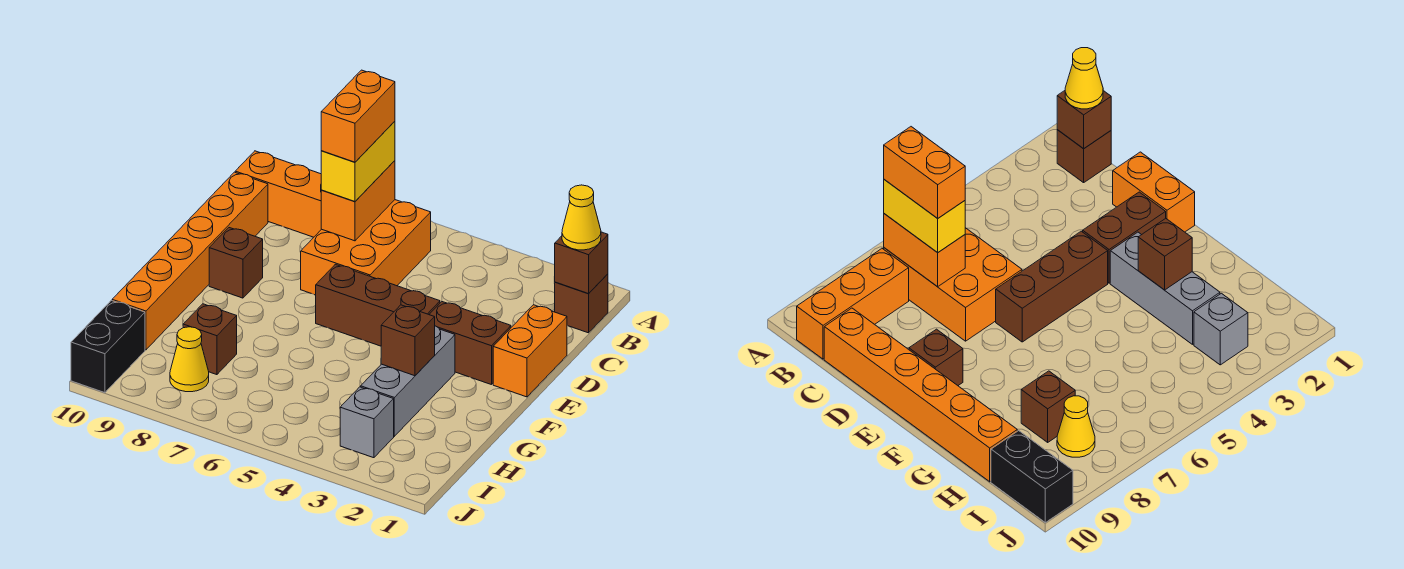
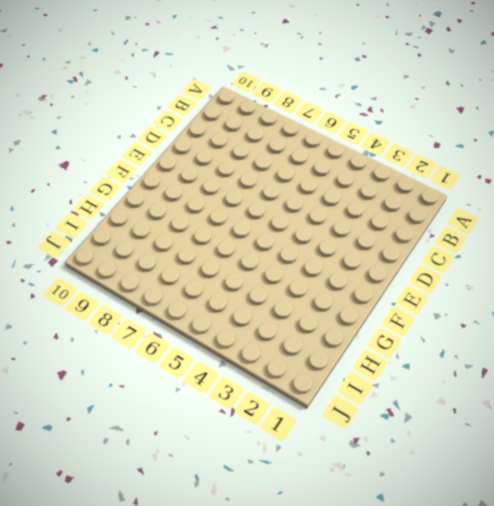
none -> brown brick B1 level 1
none -> orange brick B6:D7 level 1
none -> orange brick B8:B10 level 1

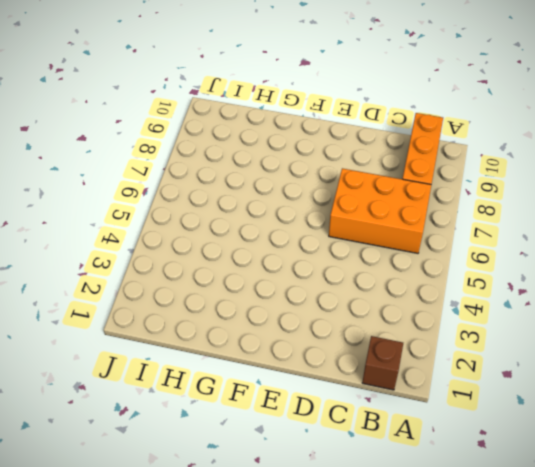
none -> orange brick C10:H10 level 1
none -> orange brick D1:E1 level 1
none -> brown brick E2:E3 level 1

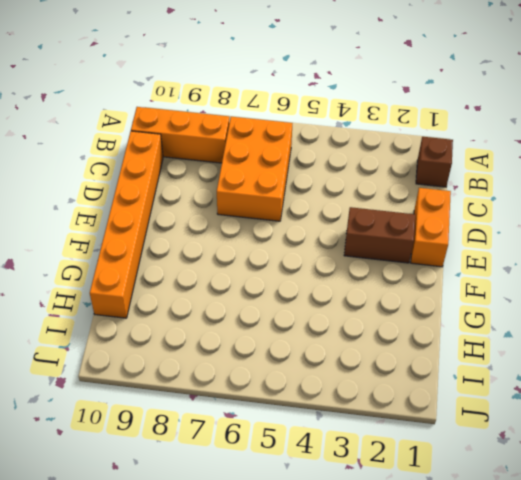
none -> brown brick E4:E6 level 1
none -> brown brick E9 level 1
none -> grey brick F3:H3 level 1

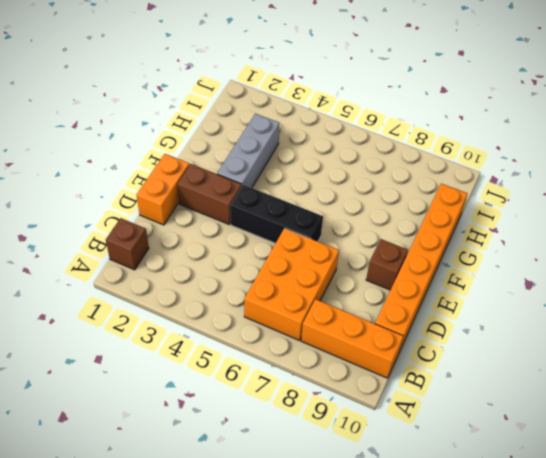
black brick E4:E6 level 1 -> brown brick E4:E6 level 1
none -> brown brick H8 level 1
none -> grey brick I3 level 1
none -> yellow cone I8 level 1

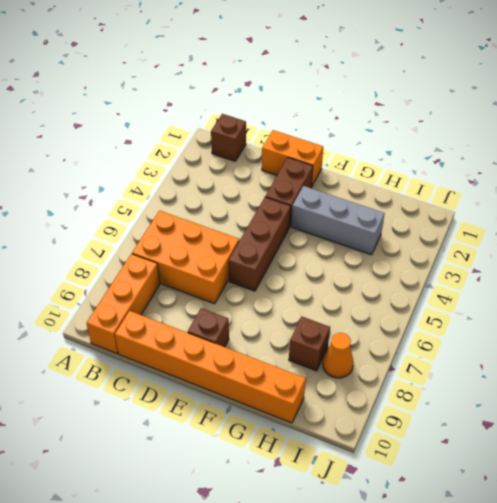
orange cone I8 level 1 -> yellow cone I8 level 1
none -> grey brick I3 level 1
none -> black brick I10:J10 level 1
none -> brown brick B1 level 2

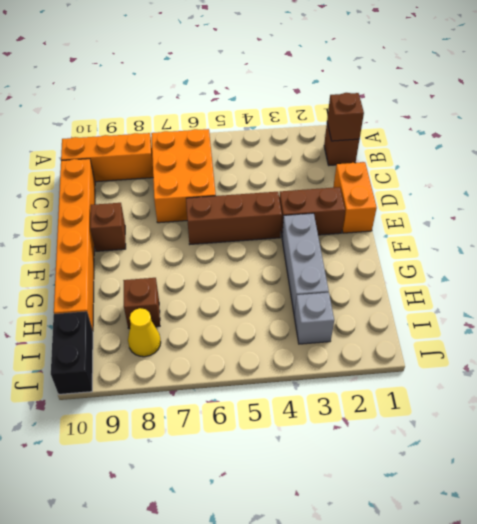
none -> orange brick B7:C7 level 2
none -> brown brick G3 level 2
none -> yellow cone B1 level 3

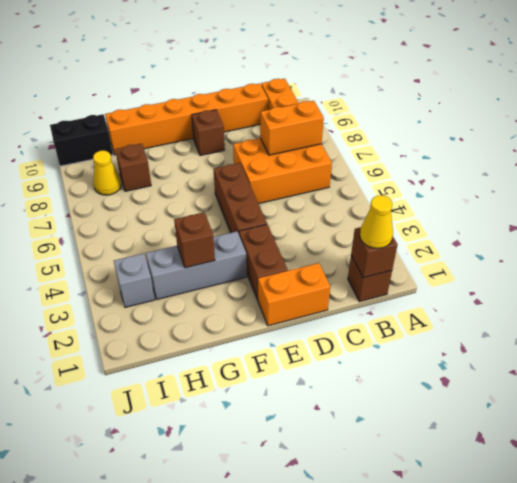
none -> yellow brick B7:C7 level 3
none -> orange brick B7:C7 level 4

